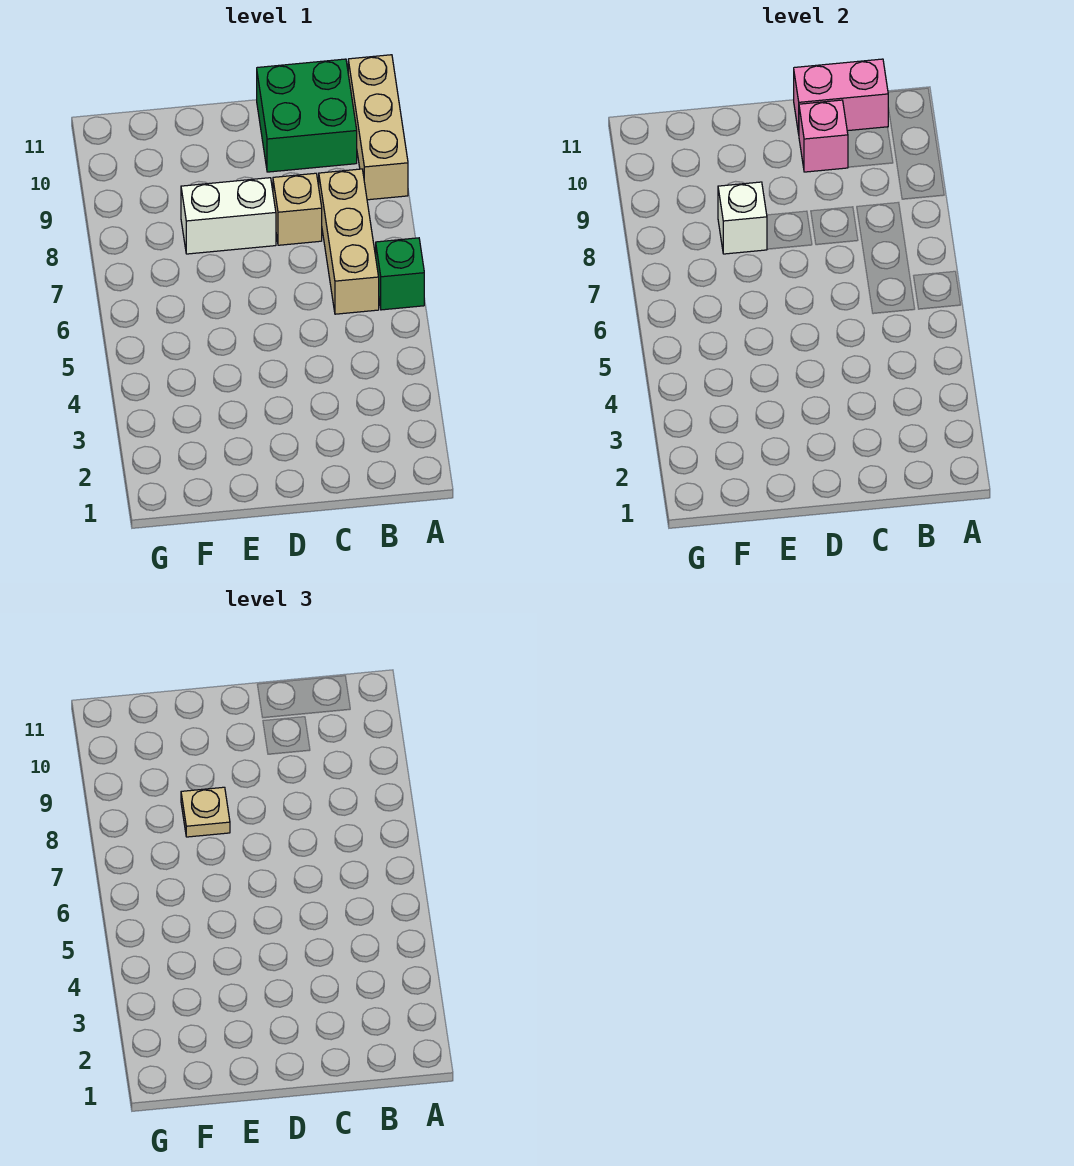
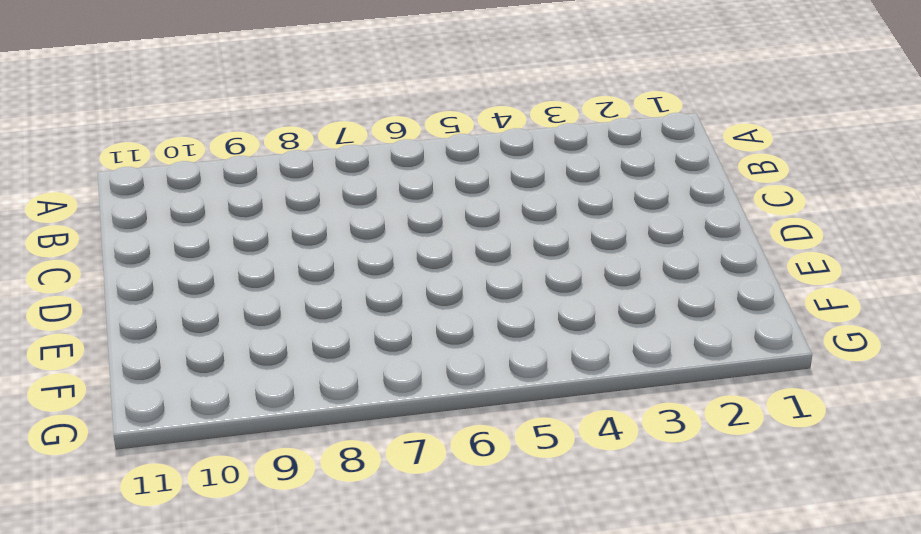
none -> green brick A6 level 1
none -> tan brick A9:A11 level 1

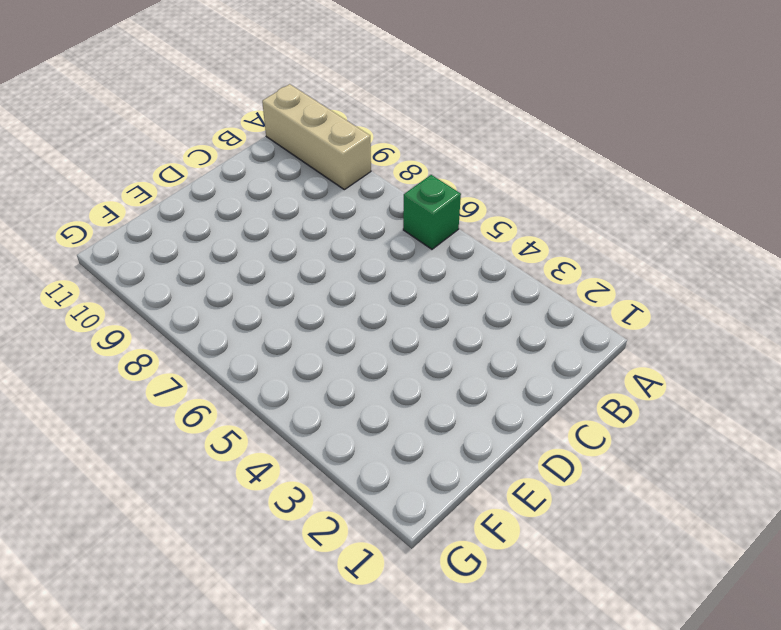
none -> tan brick B6:B8 level 1
none -> green brick B10:C11 level 1

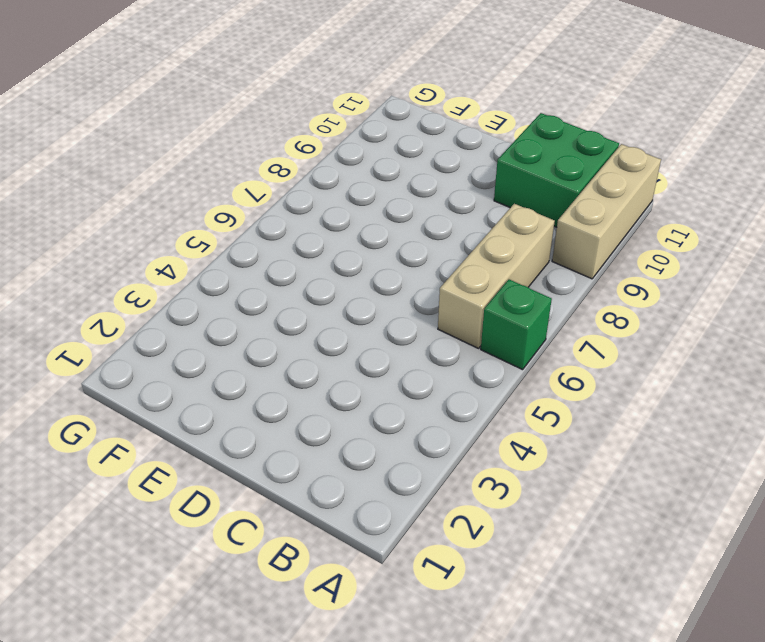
none -> tan brick C8 level 1
none -> white brick D8:E8 level 1

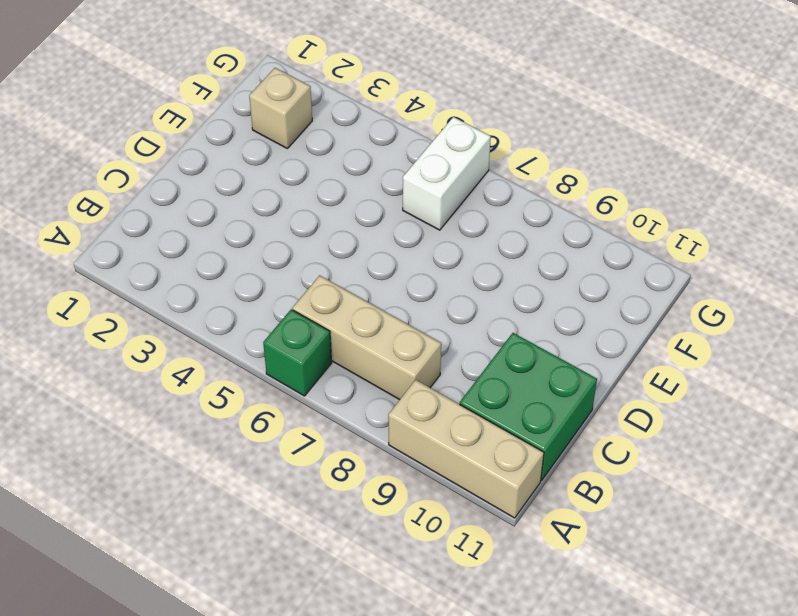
tan brick F2 level 1 -> tan brick C8 level 1
white brick F6:G6 level 1 -> white brick D8:E8 level 1
none -> pink brick B11:C11 level 2
none -> pink brick C10 level 2

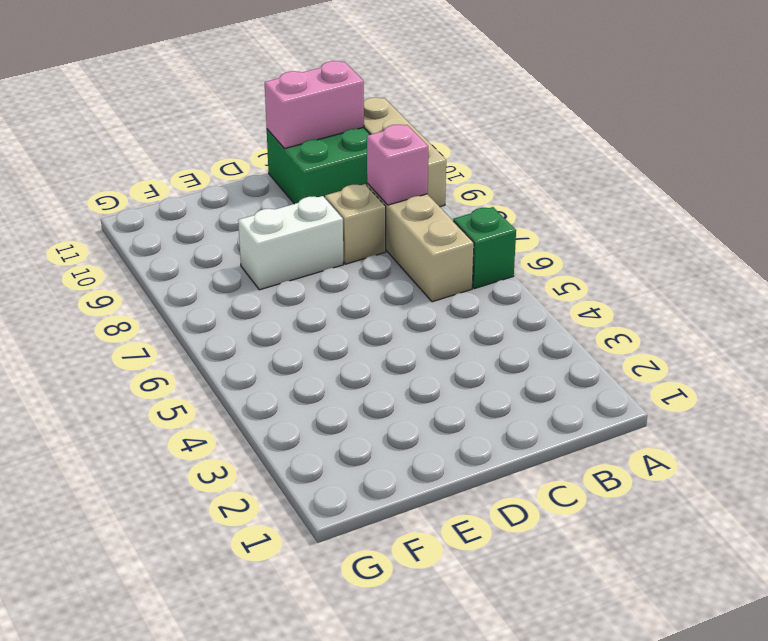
pink brick B8 level 2 -> pink brick C10 level 2
none -> white brick E8 level 2
none -> tan plate E8 level 3

